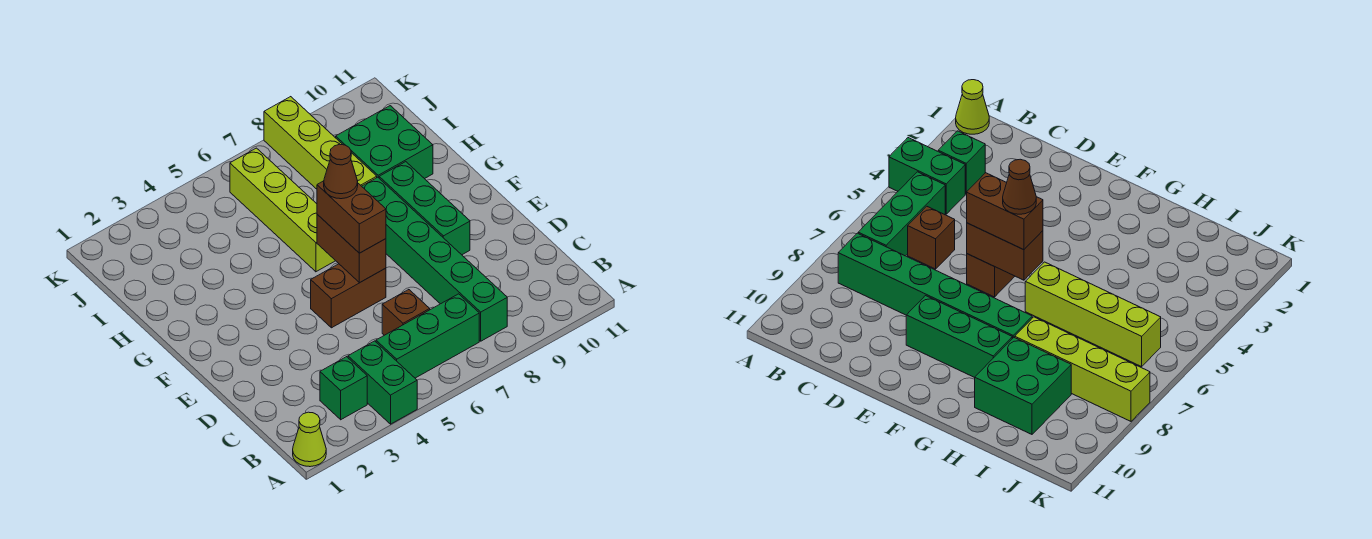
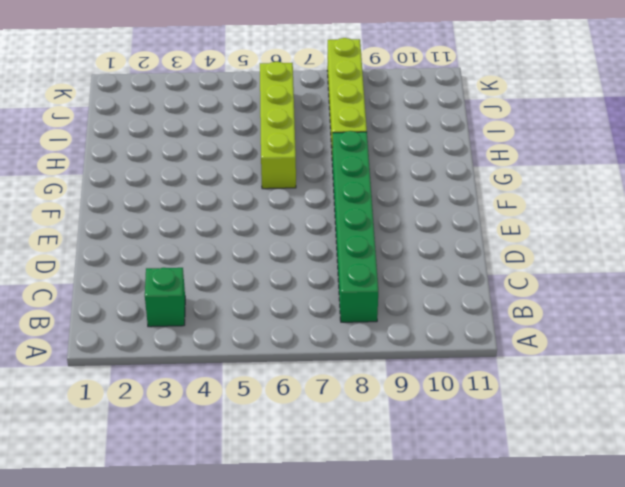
none -> lime cone A1 level 1
none -> green brick A4:B4 level 1
none -> green brick B5:B7 level 1

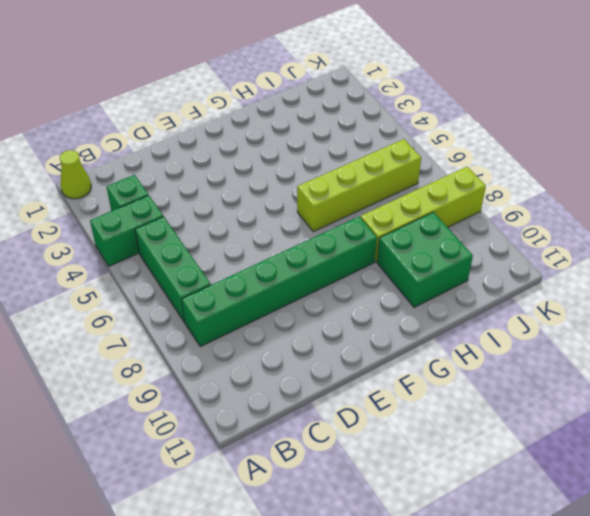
none -> brown brick C6 level 1
none -> brown brick E5:E6 level 1
none -> green brick E9:G9 level 1

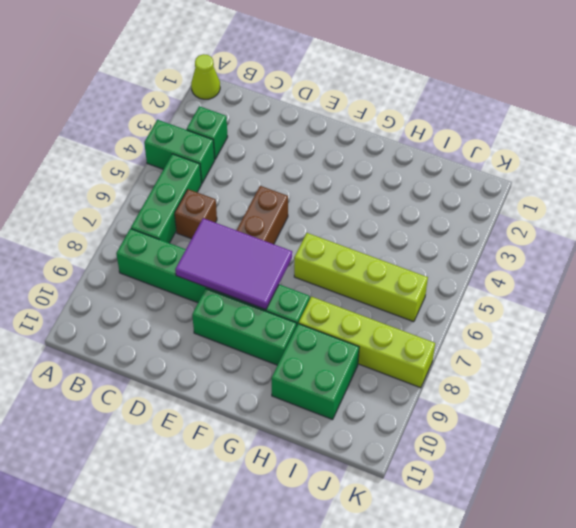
purple tile D7:F8 level 2 -> none
none -> brown brick E6:F6 level 2
none -> brown brick E6:F6 level 3
none -> brown cone F6 level 4

